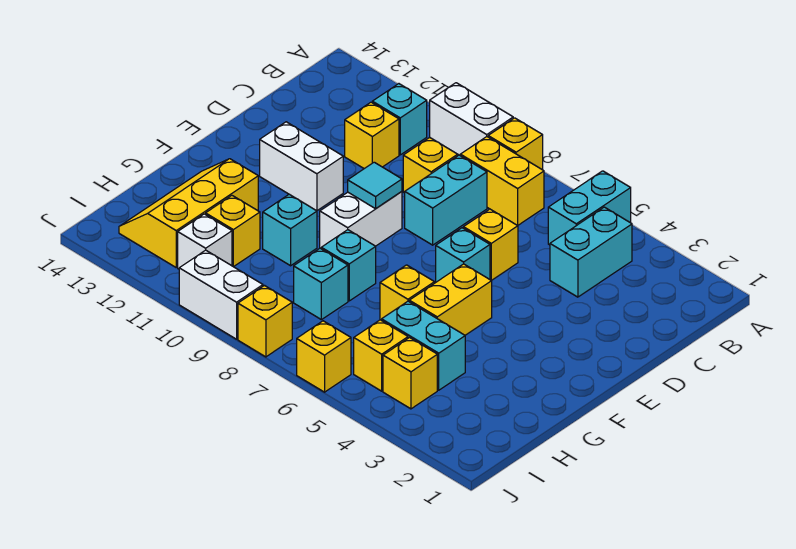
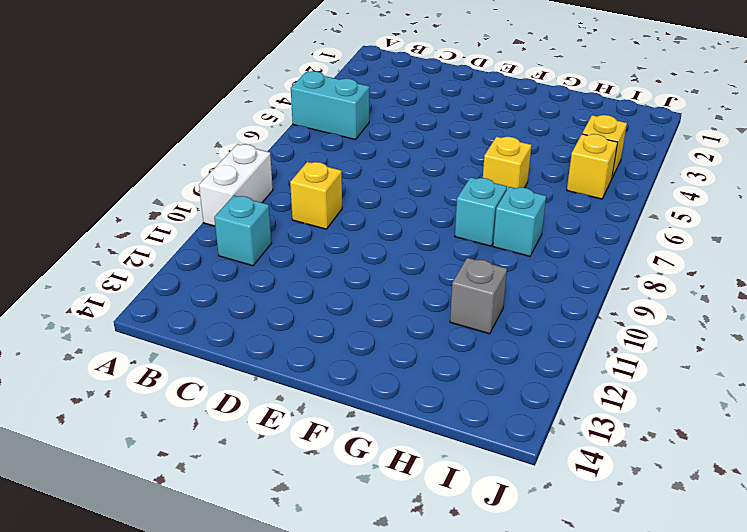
grey brick H11 level 1 -> yellow brick H11 level 1
none -> yellow brick A8 level 1
none -> cyan brick B4:C4 level 1
none -> yellow brick B7:B8 level 1

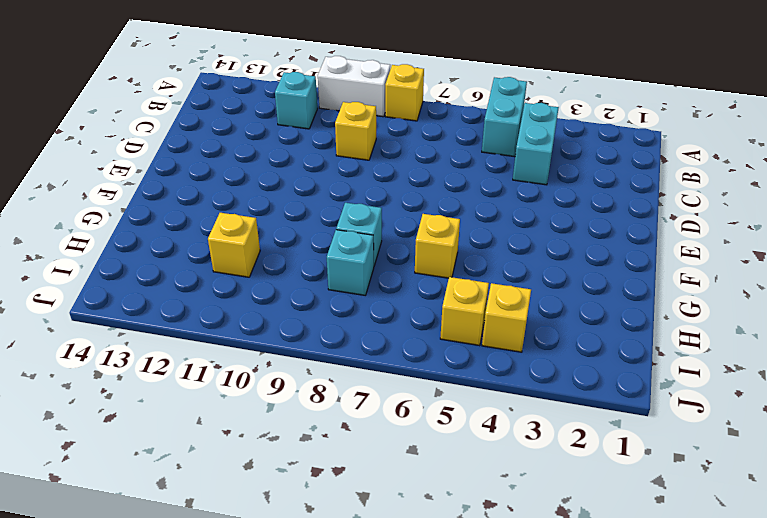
none -> yellow brick B7:B8 level 1
none -> cyan brick C8:D8 level 1
none -> yellow brick C11 level 1

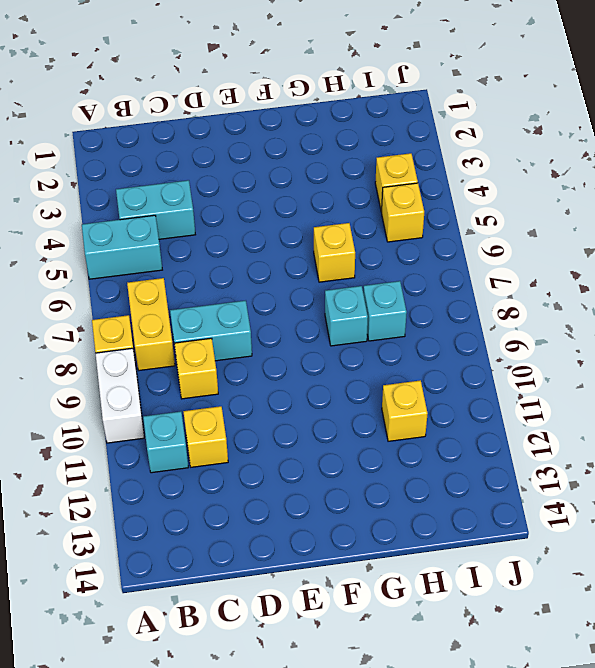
none -> yellow brick D6 level 1
none -> cyan brick E6 level 1
none -> white brick E9:F9 level 1

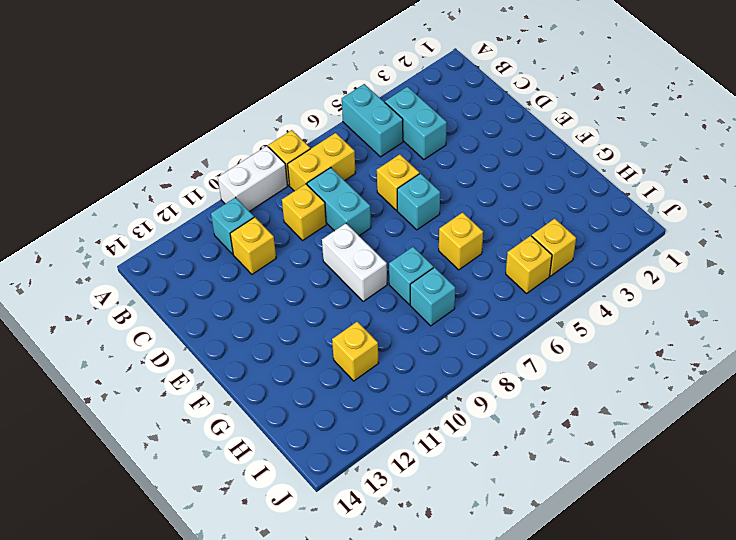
none -> white brick E11:E12 level 1
none -> yellow brick F5:G5 level 1
none -> cyan brick G10 level 1

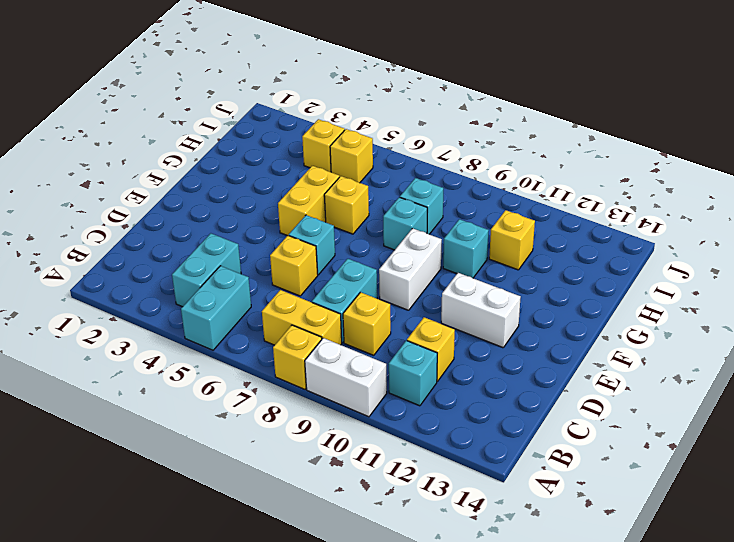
none -> yellow slope G12:I13 level 1 top 12
none -> cyan brick H4:H5 level 1
none -> white brick I11 level 1

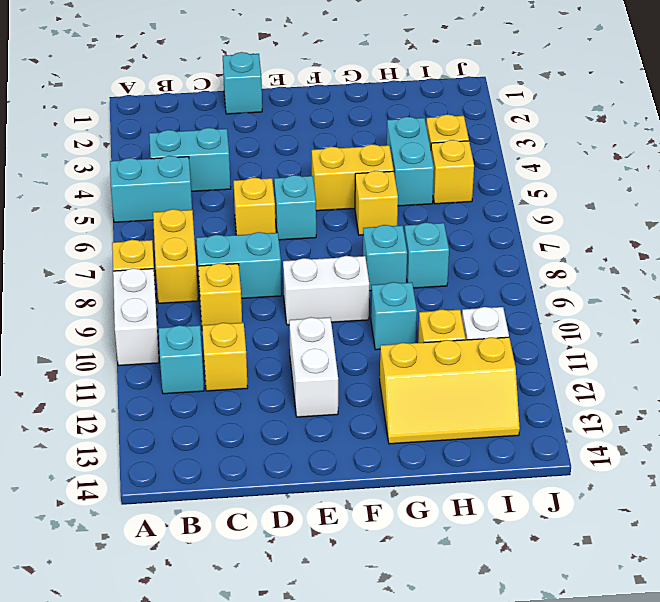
cyan brick D1 level 1 -> none
none -> yellow brick J6 level 1
none -> yellow brick J8 level 1
none -> white brick J9:J10 level 1

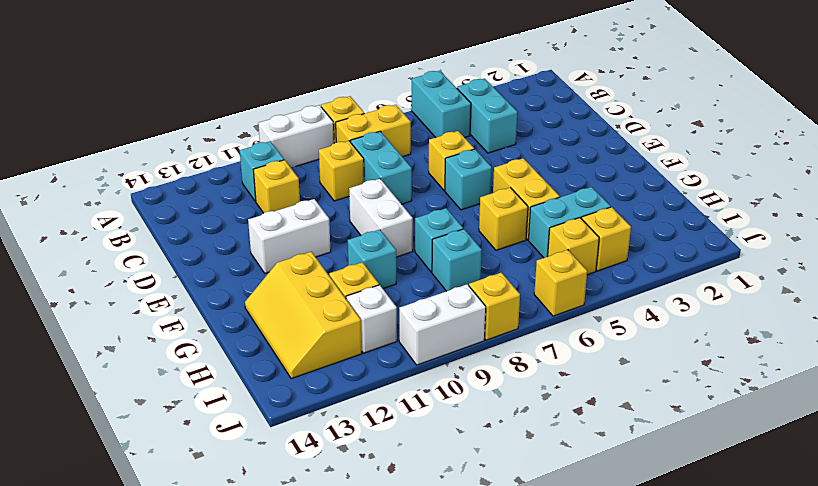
none -> cyan tile E9 level 2

